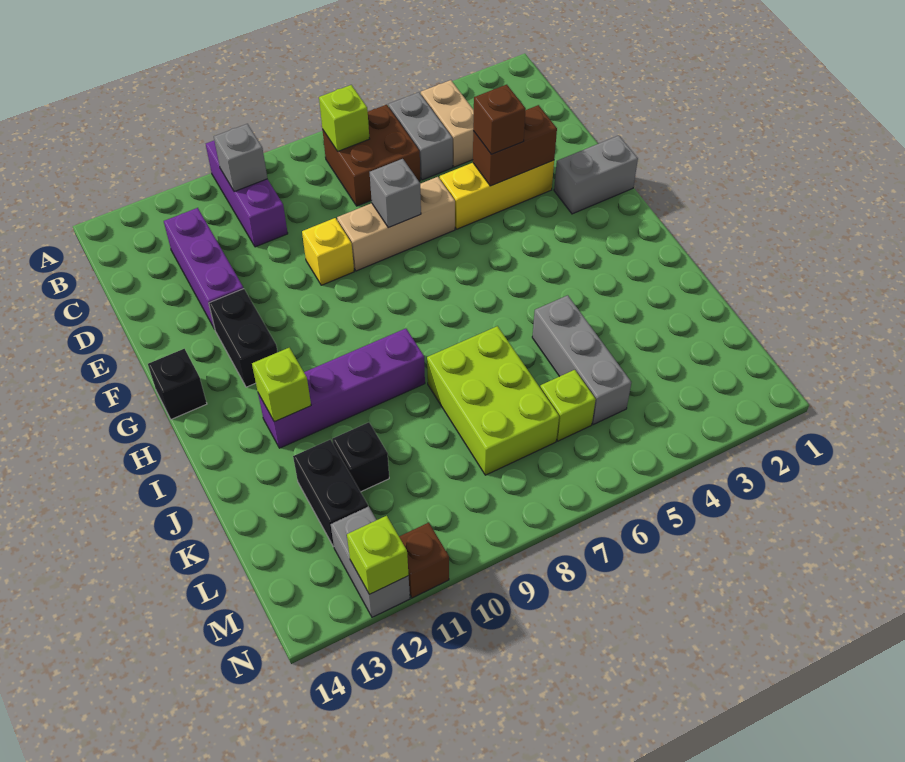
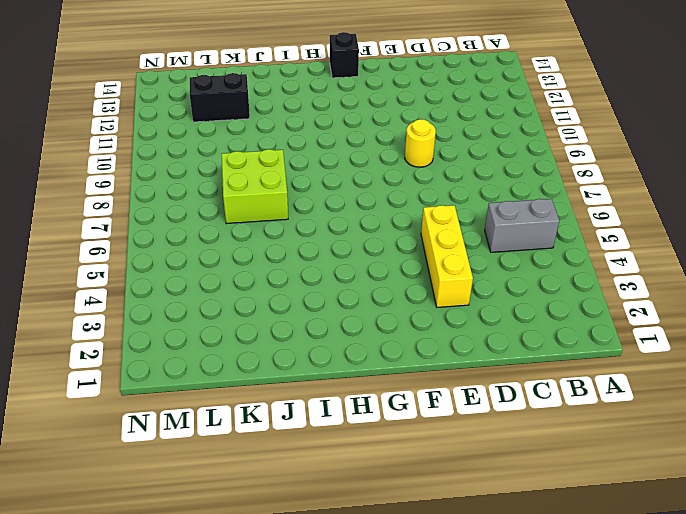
yellow round brick E9 level 1 -> yellow brick E9 level 1
lime brick J7:K8 level 1 -> lime brick J7:L8 level 1
none -> purple brick A10:C10 level 1
none -> tan brick B4:C4 level 1
none -> brown brick B6:C7 level 1

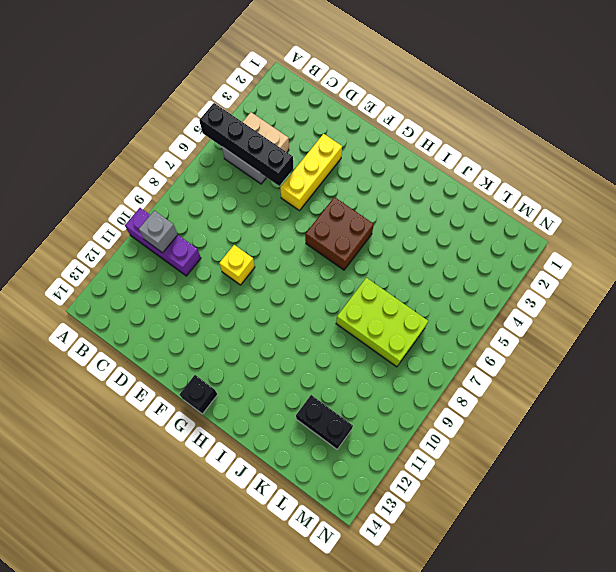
black brick A5:D5 level 2 -> none
brown brick G5:H6 level 1 -> brown brick B6:C7 level 1
none -> purple brick C12:E12 level 1
none -> tan brick E6:E8 level 1
none -> grey brick F1:F2 level 1

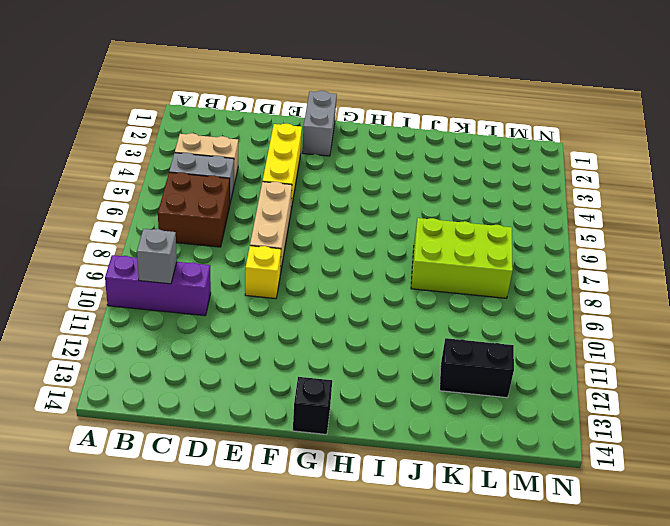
none -> purple brick C12:E12 level 1
none -> black brick F12:G12 level 1
none -> purple brick I9:I12 level 1

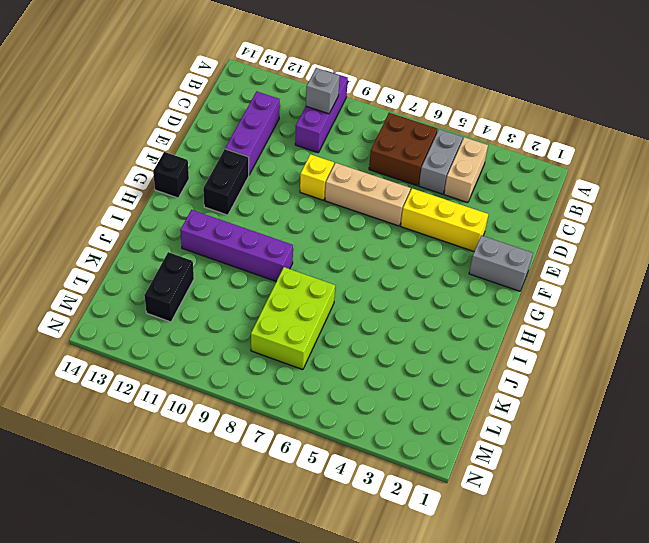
none -> grey brick J5:L5 level 1
none -> black brick K11 level 1
none -> lime brick L6 level 1

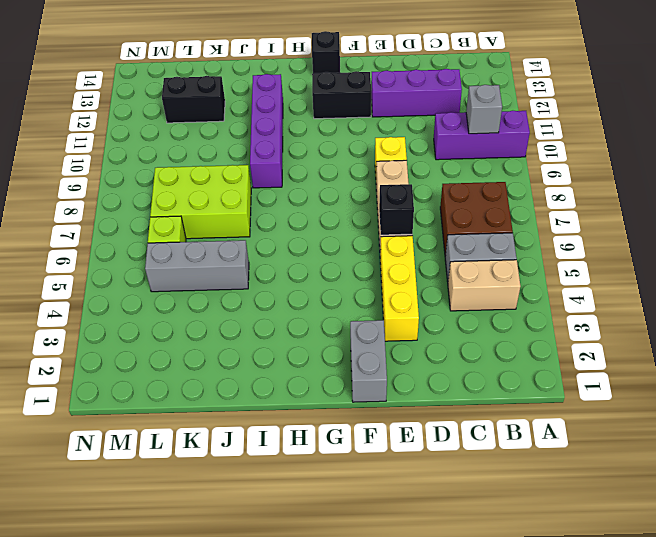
black brick E6 level 2 -> black brick K11 level 1
none -> grey brick M12:N12 level 1
none -> brown brick N11 level 1
none -> lime brick B7 level 2

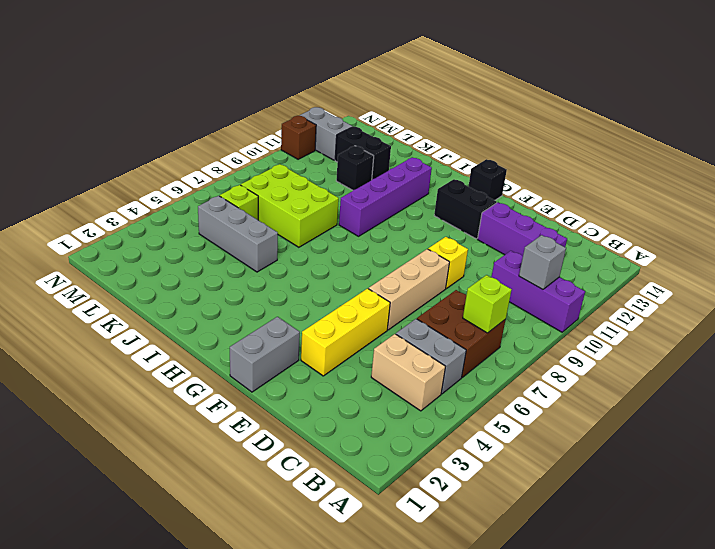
none -> brown brick E3:E4 level 2
none -> grey brick E7 level 2
none -> lime brick I12 level 2

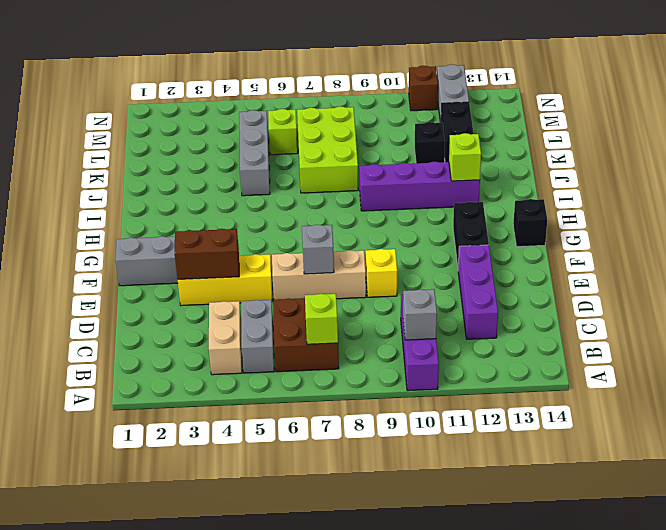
none -> lime brick N12 level 2
none -> brown brick E4 level 3

